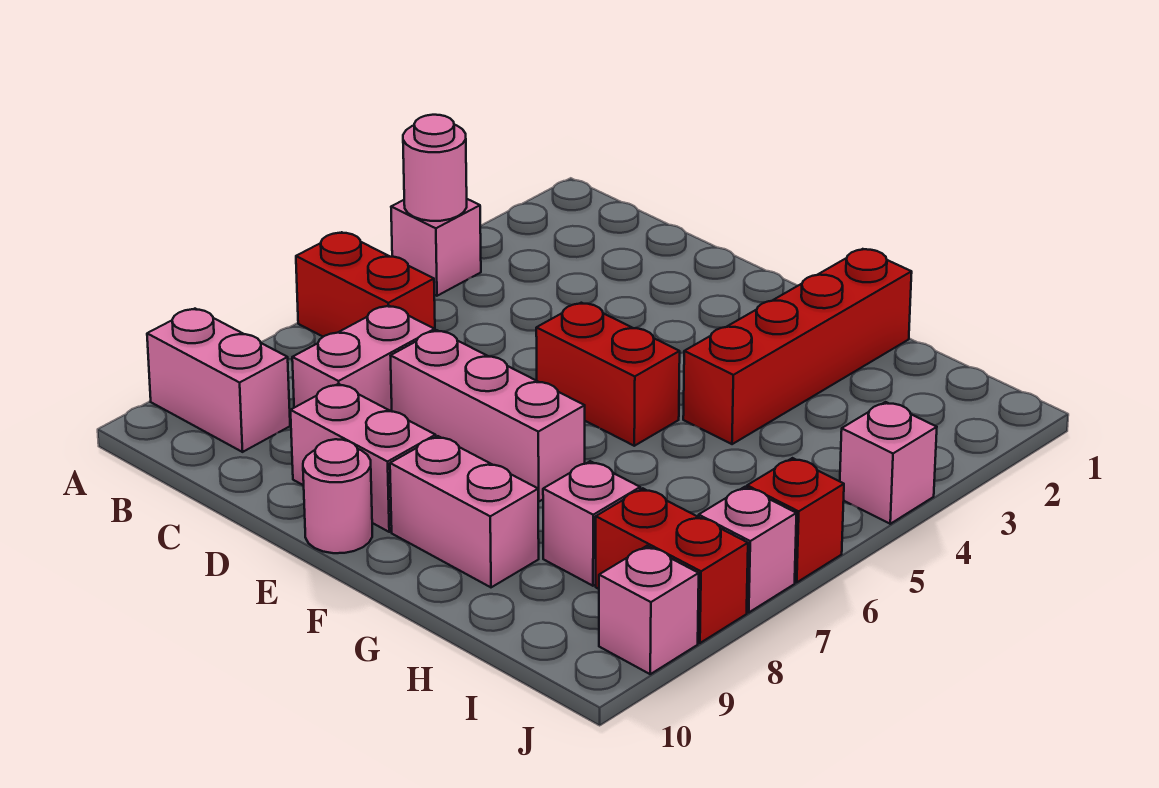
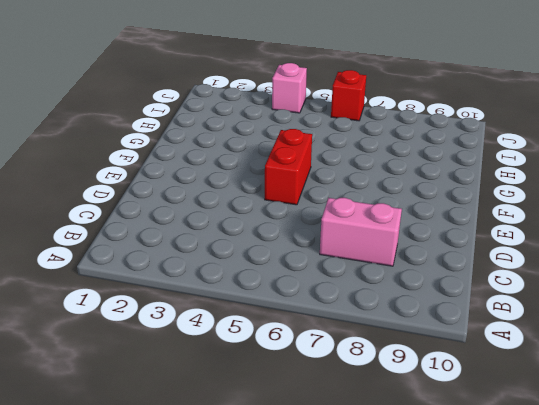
none -> pink brick A4 level 1
none -> red brick A6:B6 level 1
none -> pink brick A9:B9 level 1

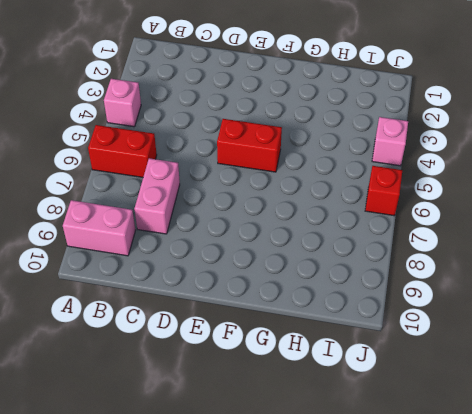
none -> pink brick D7:F7 level 1
none -> pink brick D9:E9 level 1
none -> pink round brick E10 level 1

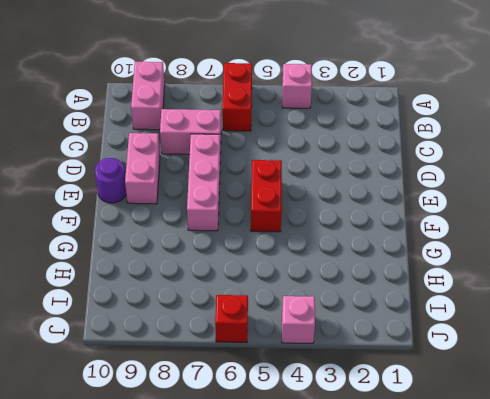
purple round brick E10 level 1 -> pink round brick E10 level 1
none -> pink brick F9:G9 level 1
none -> red brick G1:G4 level 1
none -> pink brick H8 level 1

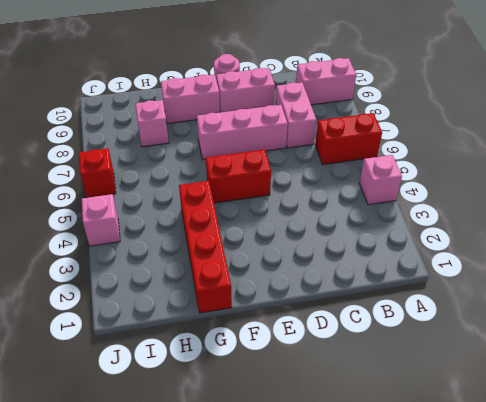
none -> red brick I8:J8 level 1
none -> pink brick J7 level 1
none -> pink brick J9 level 1

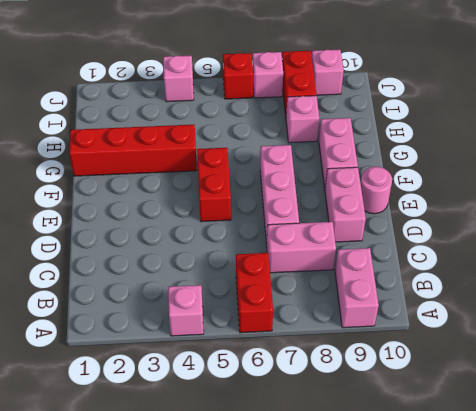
none -> pink round brick A4 level 2

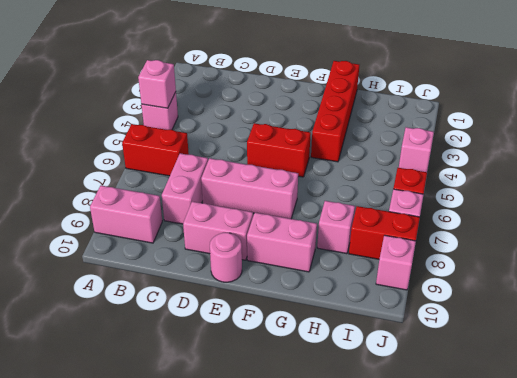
pink brick A4 level 2 -> pink round brick A4 level 2

